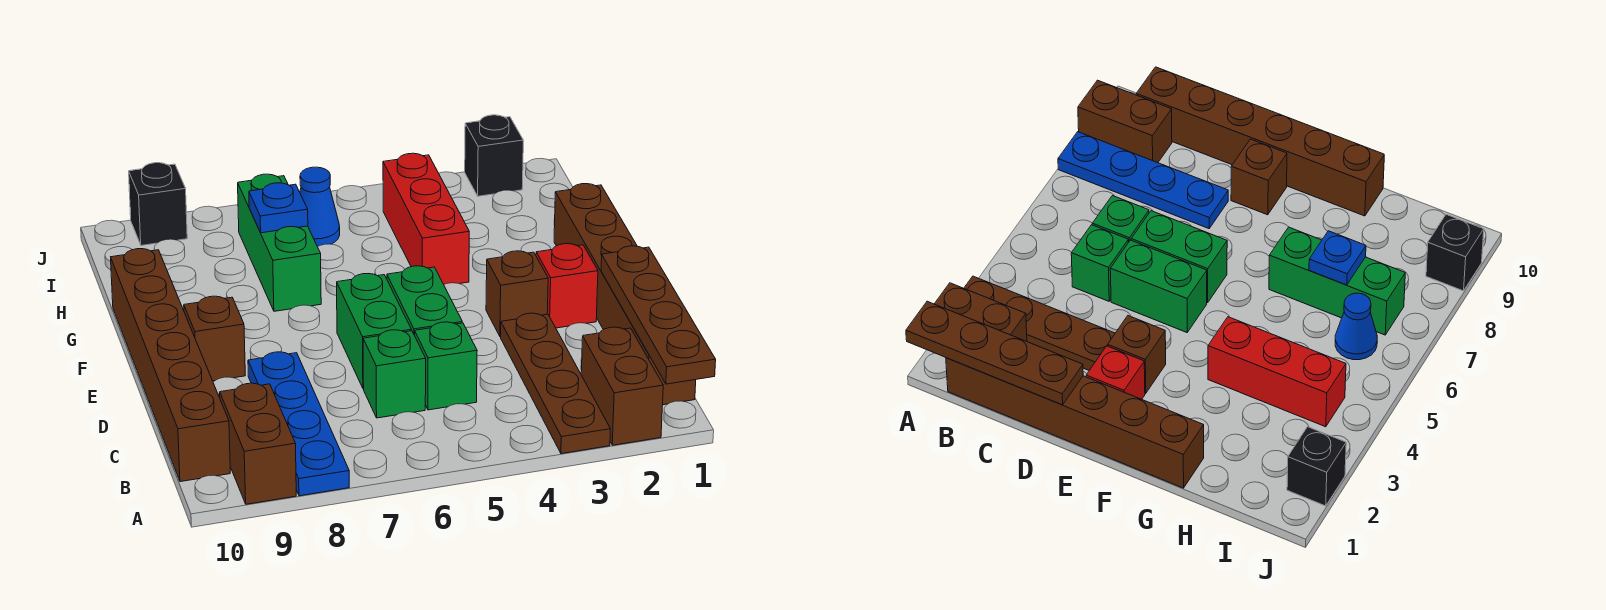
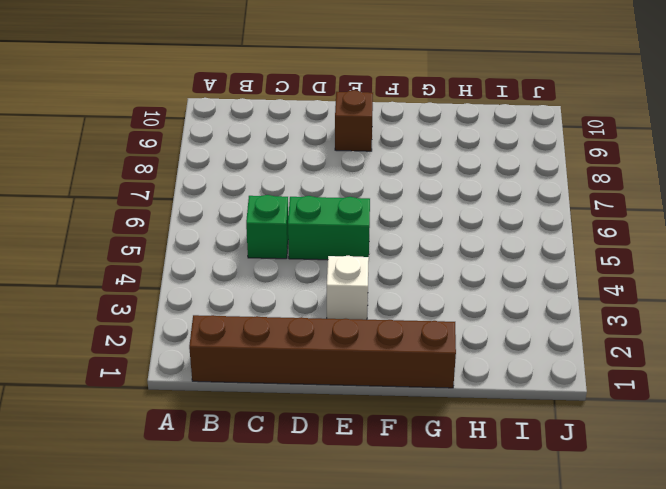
white brick E3 level 1 -> brown brick E3 level 1
none -> brown brick A2:B2 level 1
none -> brown plate A3:D3 level 1
none -> blue plate A8:D8 level 1

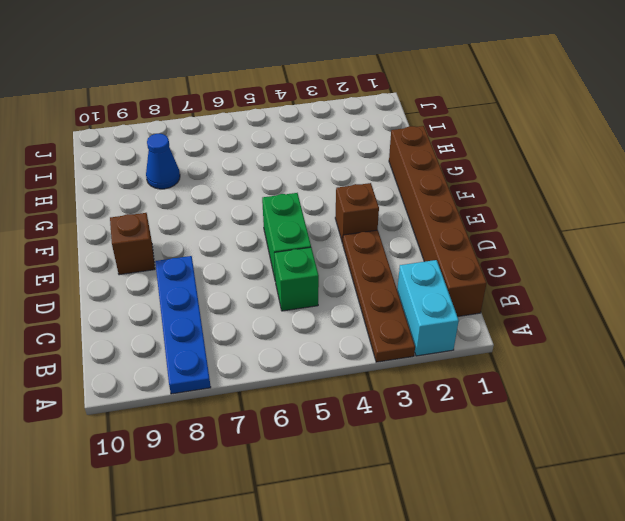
cyan brick A2:B2 level 1 -> brown brick A2:B2 level 1
blue cone H8 level 1 -> blue cone I6 level 1
none -> brown brick A9:B9 level 1
none -> brown brick B10:G10 level 1
none -> green brick C6 level 1

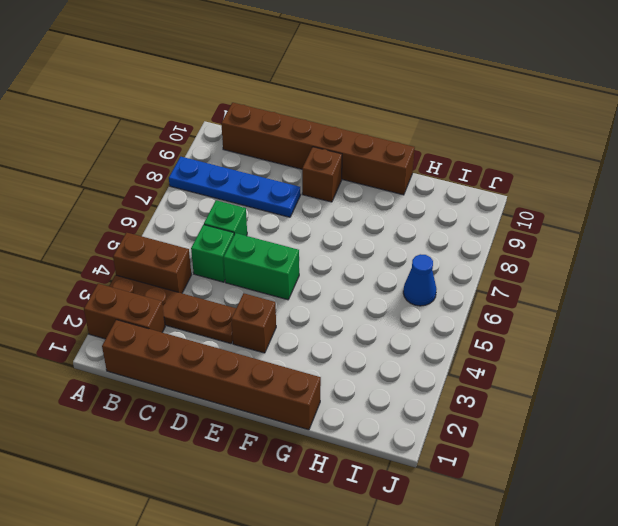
brown brick A4:B4 level 1 -> brown brick A9:B9 level 1
none -> green brick D6:E6 level 1
none -> red brick E2 level 1
none -> red brick G4:I4 level 1

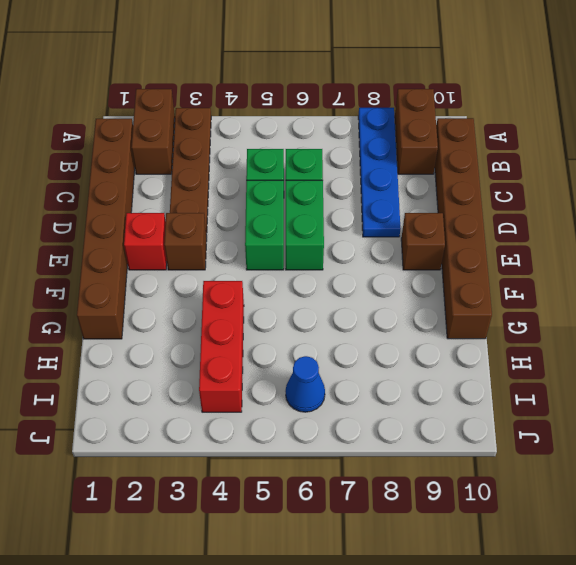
none -> green brick G7:I7 level 1
none -> black brick J2 level 1
none -> black brick J9 level 1

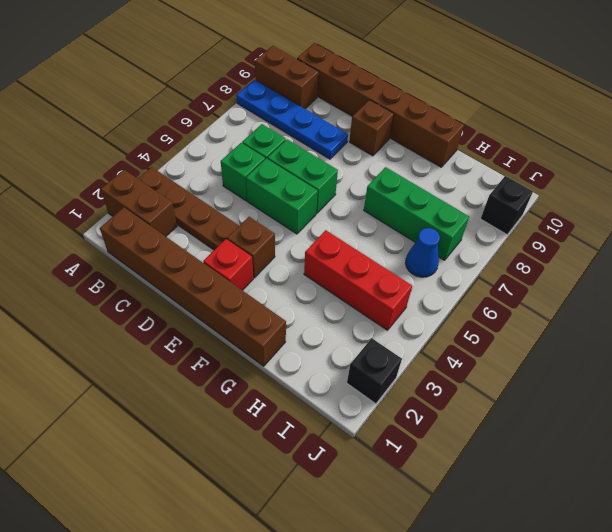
none -> brown plate A1:D1 level 2
none -> blue plate H7 level 2

